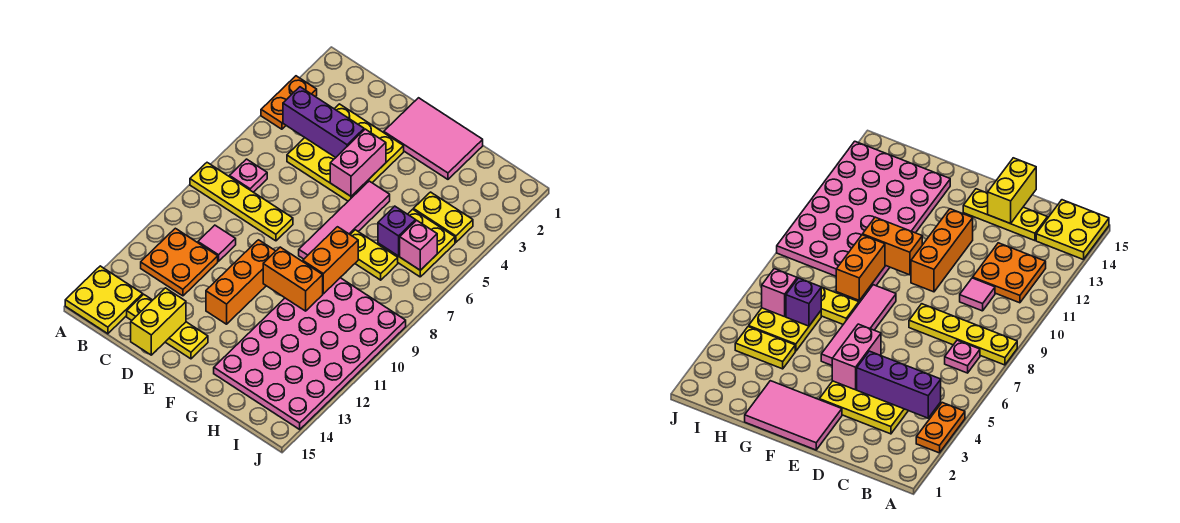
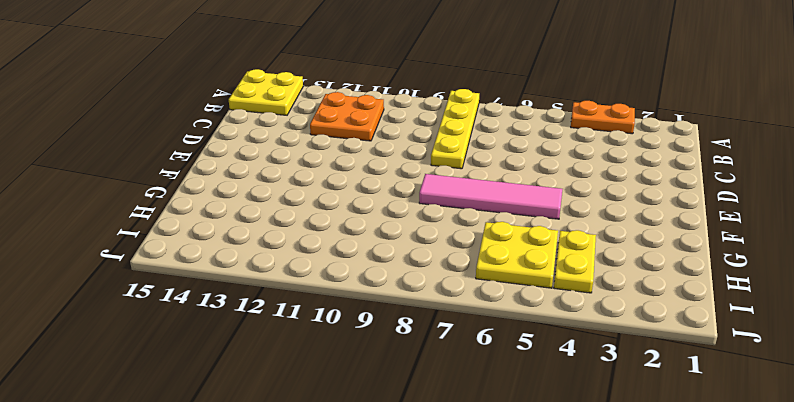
none -> pink plate B7 level 1
none -> yellow plate C3:E5 level 1
none -> pink tile C10 level 1

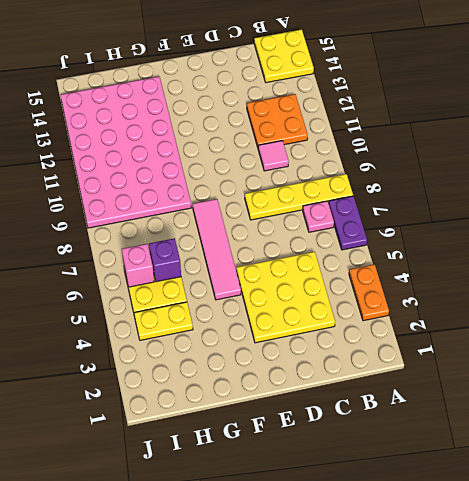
purple plate A6:A7 level 1 -> none
none -> yellow plate C14:E14 level 1
none -> pink tile E1:G2 level 1
none -> orange brick E10:E12 level 1

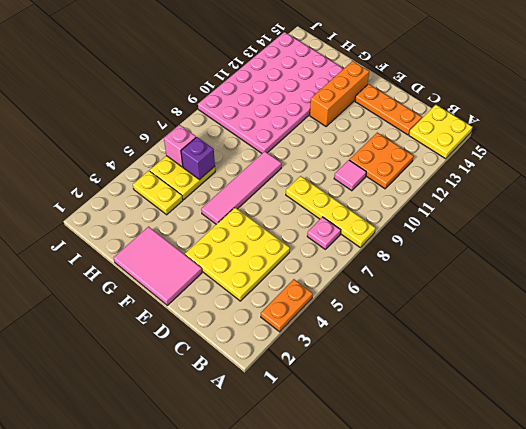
orange plate C14:E14 level 1 -> yellow plate C14:E14 level 1
orange brick F12:F14 level 1 -> orange brick E10:E12 level 1
none -> yellow plate G7:H7 level 1
none -> purple brick B4:D4 level 2
none -> yellow brick D14:D15 level 2

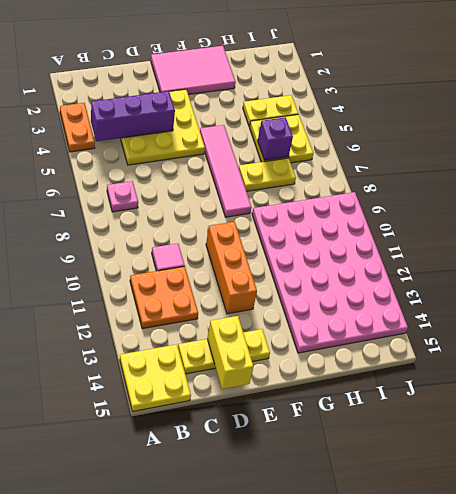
none -> yellow plate A8:D8 level 1
none -> pink brick E4:E5 level 2
none -> orange brick F10:G10 level 2

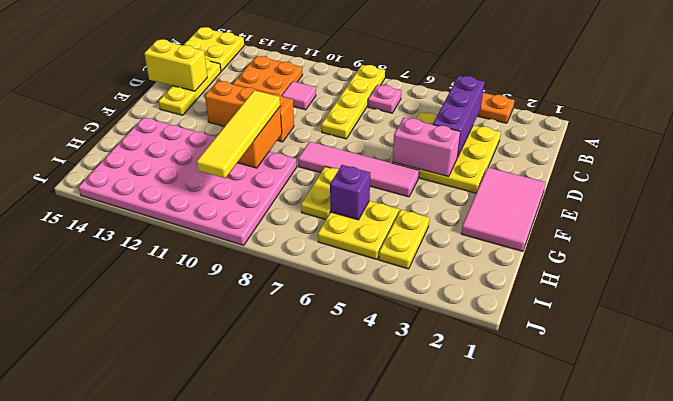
yellow tile F10:I10 level 3 -> none
none -> orange brick G8:G9 level 2
none -> pink brick I6 level 2

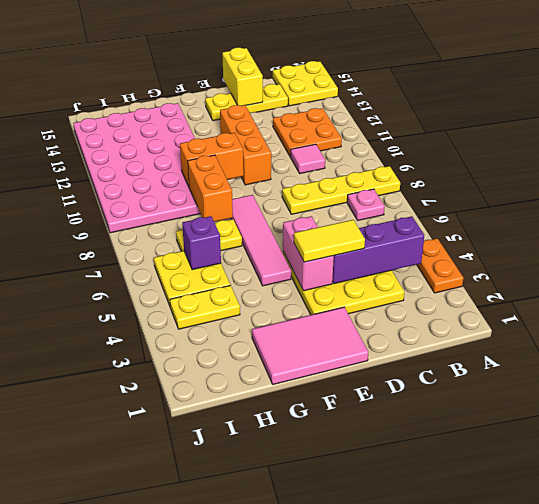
yellow tile D4:E4 level 3 -> none
none -> pink brick I6 level 2

